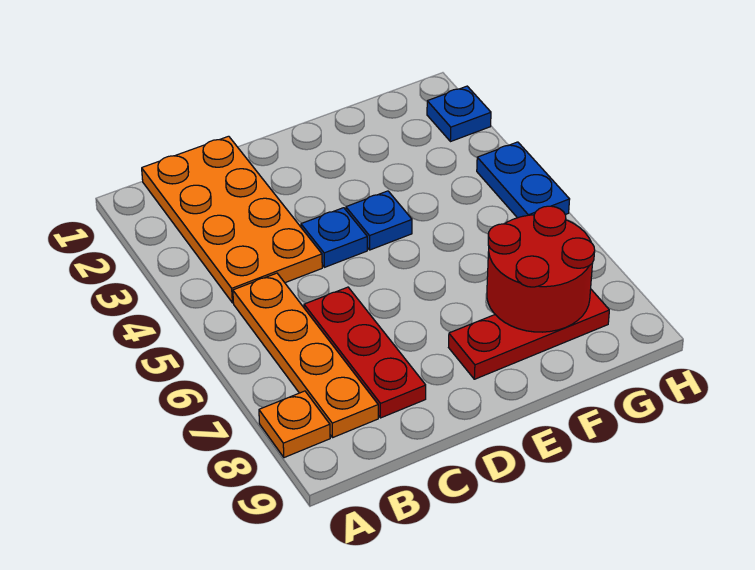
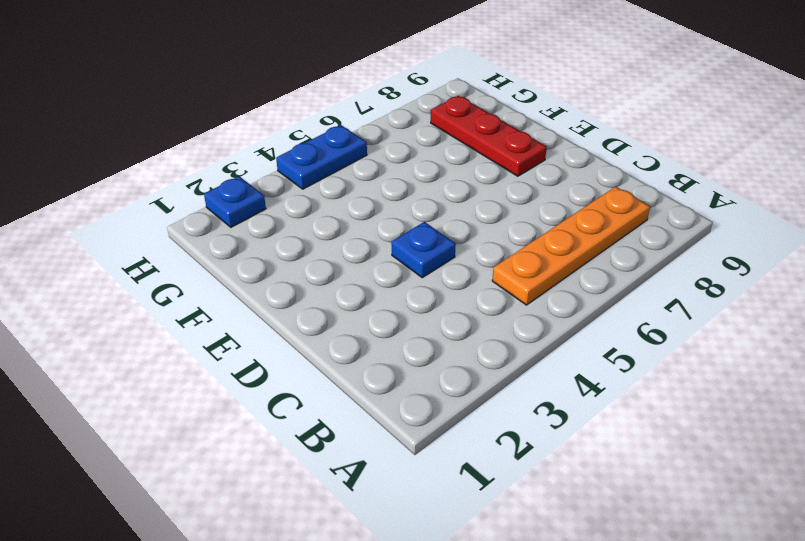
none -> orange plate A8 level 1
none -> orange plate B1:C4 level 1

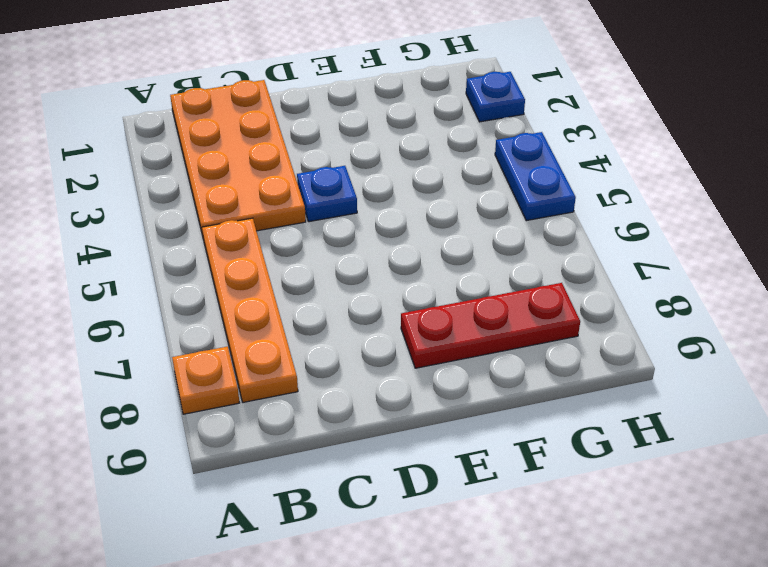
none -> red plate C6:C8 level 1
none -> blue plate E4 level 1

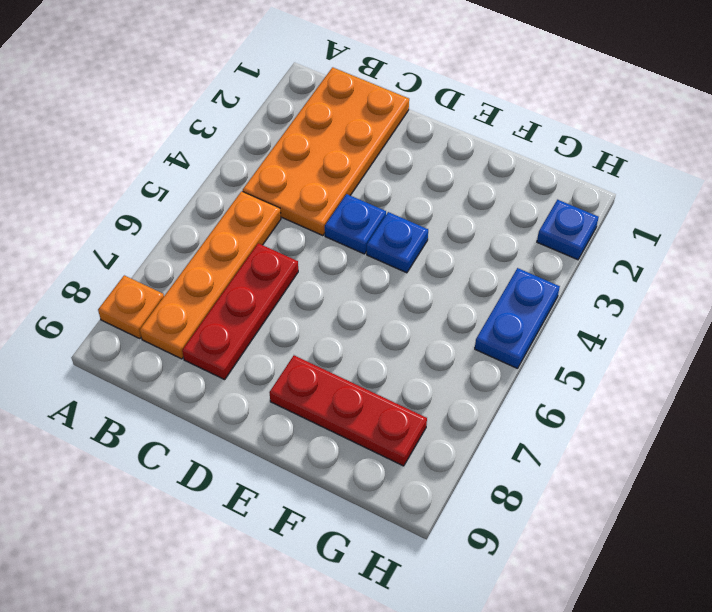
none -> red round brick F7:G8 level 2

